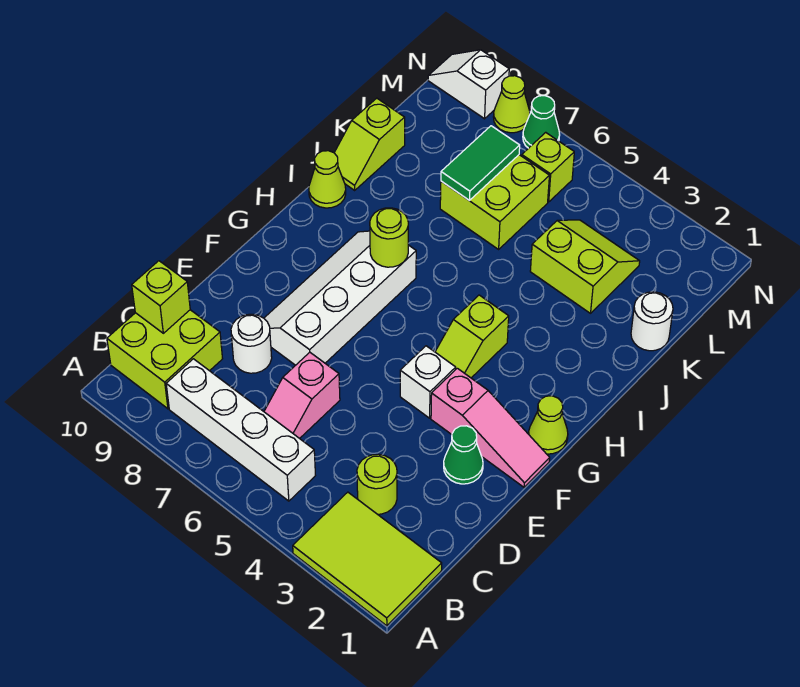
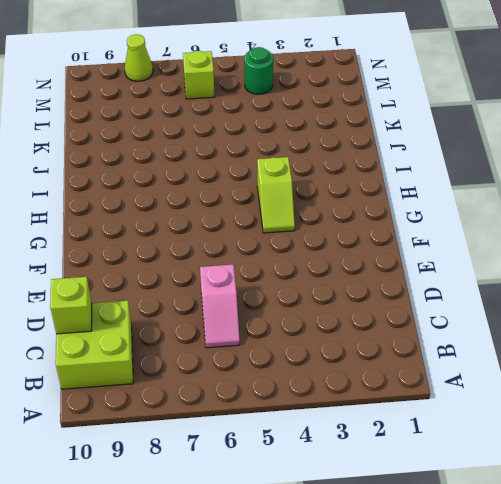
green round brick M4 level 1 -> none
none -> lime tile A1:B3 level 1
none -> white brick B5:B8 level 1
none -> lime round brick C3 level 1

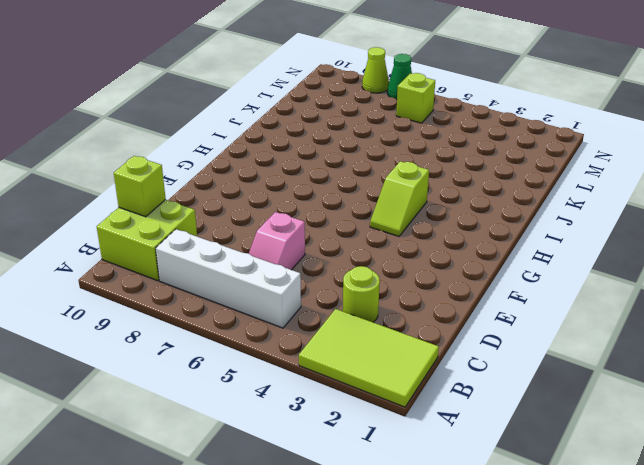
none -> white round brick D8 level 1
none -> green cone E2 level 1
none -> white slope E7:H8 level 1 top 7

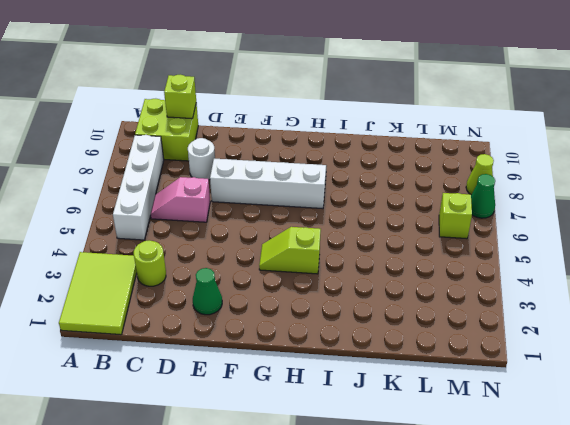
none -> pink slope F1:F3 level 1 top 3
none -> white brick F4 level 1
none -> lime cone G1 level 1

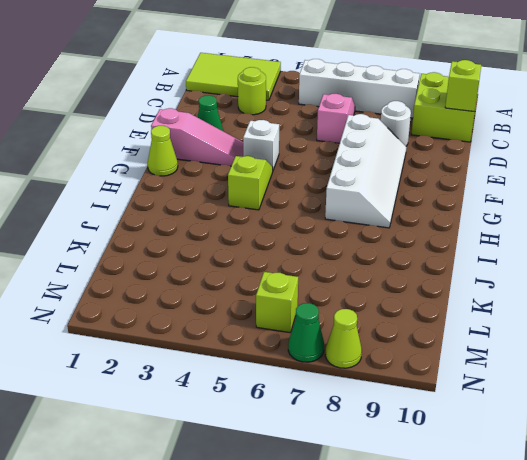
pink slope F1:F3 level 1 top 1 -> pink slope F1:F3 level 1 top 3
none -> lime cone I10 level 1
none -> lime slope J10:K10 level 1 top K
none -> white round brick K1 level 1

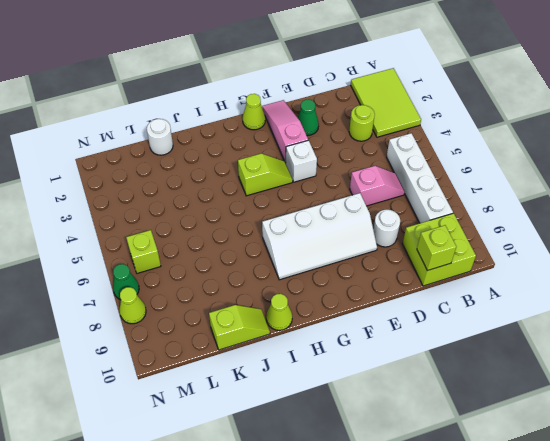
none -> lime slope K3:L4 level 1 top K
none -> lime brick K6:L7 level 1
none -> white slope N9:N10 level 1 top 9

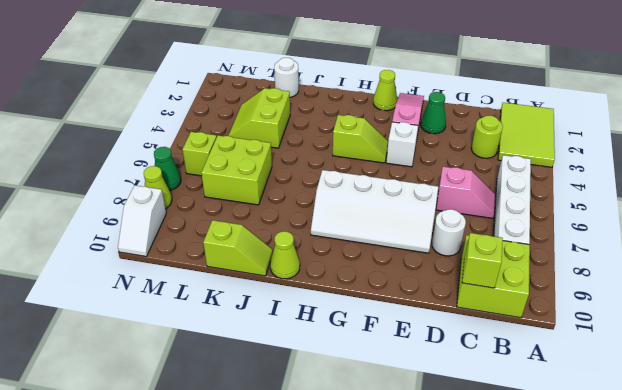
none -> lime round brick H7 level 2
none -> green tile K7:L7 level 2

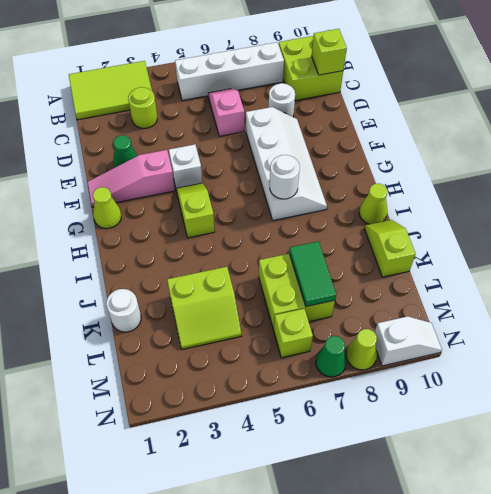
white round brick H7 level 2 -> lime round brick H7 level 2

